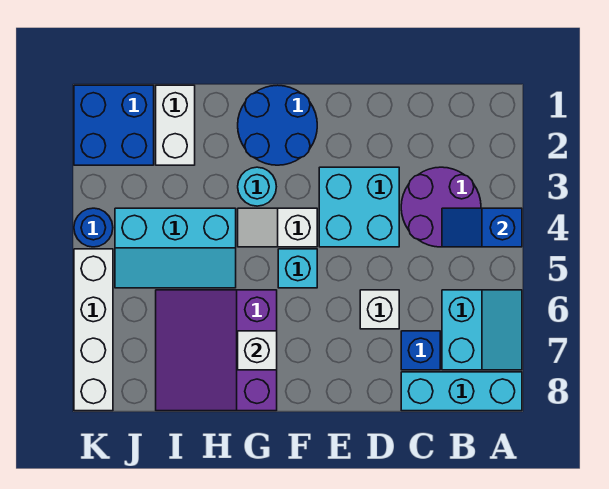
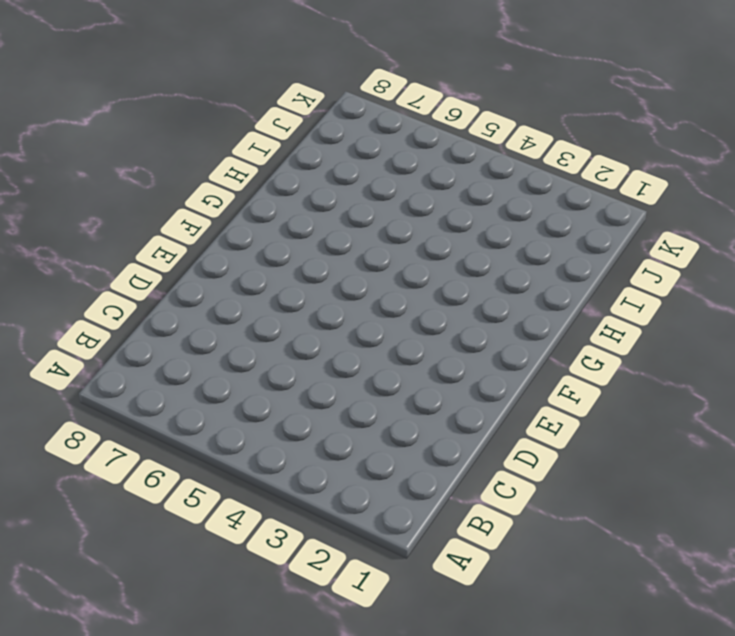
none -> cyan slope A6:B7 level 1 top B
none -> cyan brick A8:C8 level 1
none -> purple round brick B3:C4 level 1

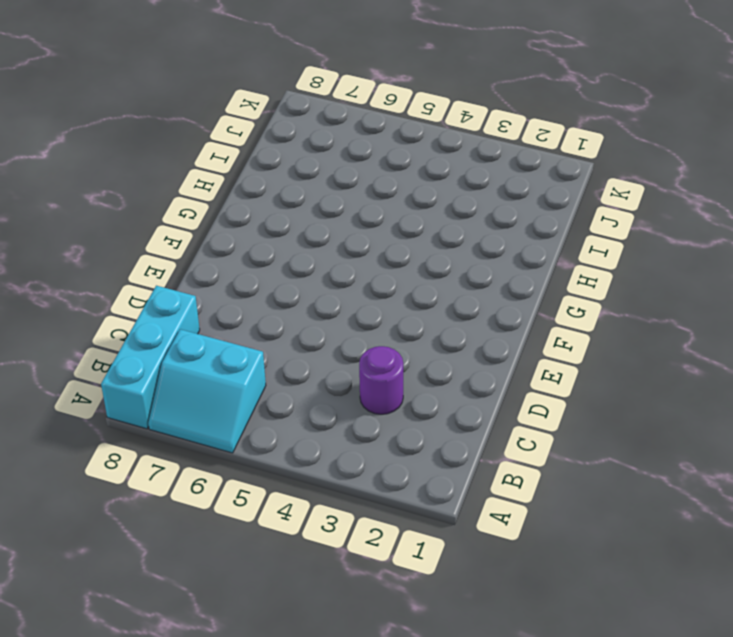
purple round brick C3 level 1 -> purple round brick B3:C4 level 1
none -> blue brick C7 level 1
none -> cyan brick D3:E4 level 1
none -> white brick D6 level 1

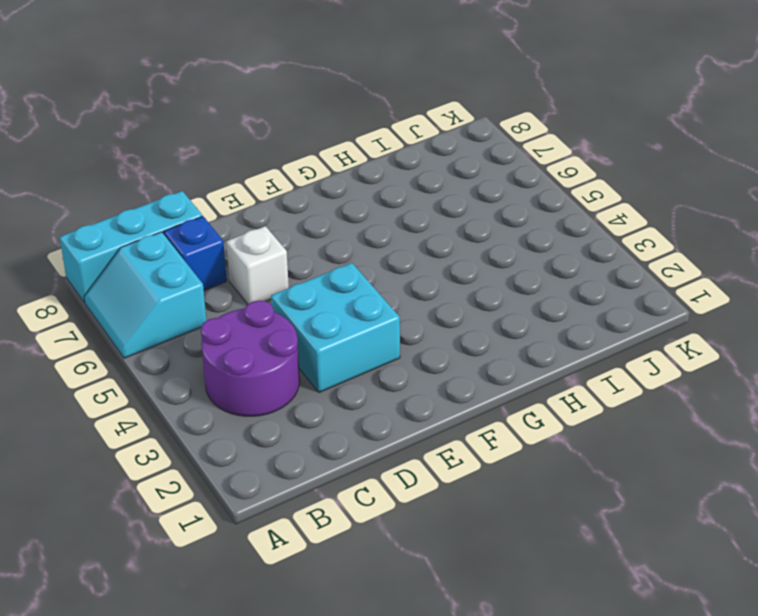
none -> blue round brick F1:G2 level 1
none -> white slope F4:G4 level 1 top F
none -> cyan brick F5 level 1

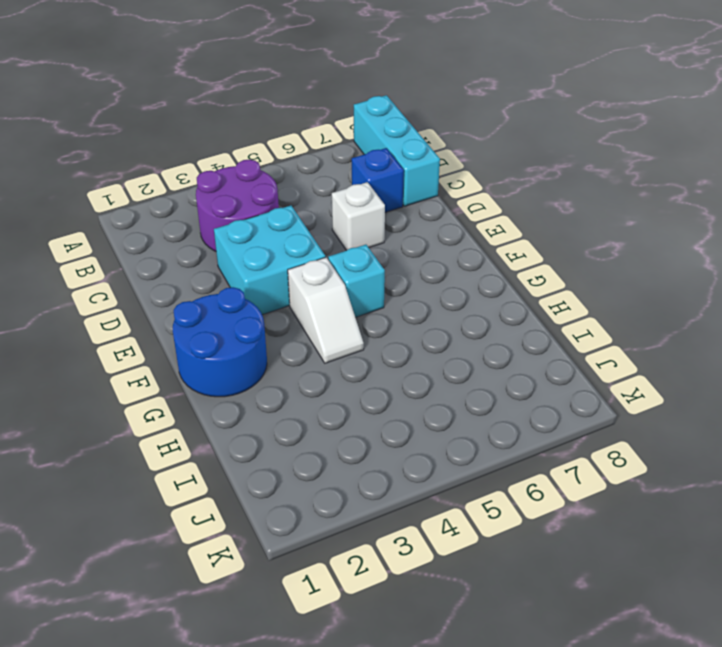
none -> cyan slope A6:B7 level 1 top B
none -> cyan round brick G3 level 1
none -> purple slope G6:I8 level 1 top G

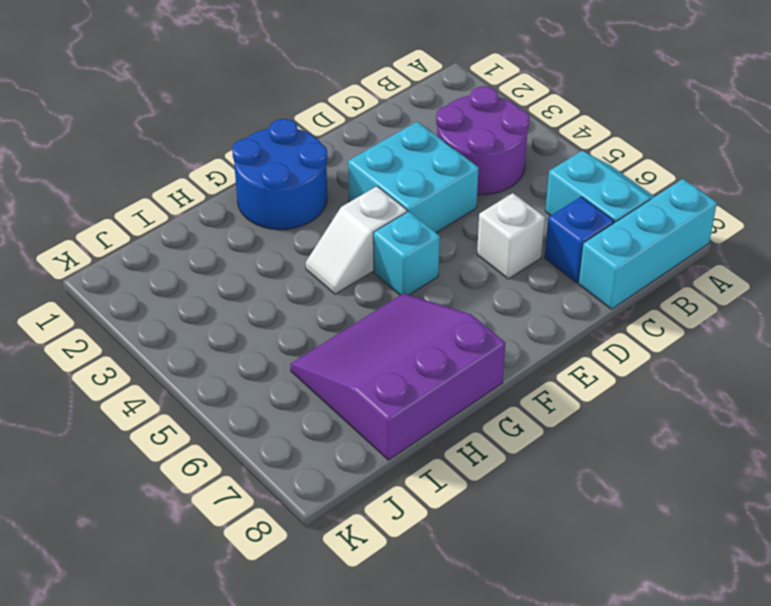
purple slope G6:I8 level 1 top 8 -> purple slope G6:I8 level 1 top G
none -> cyan round brick G3 level 1
none -> cyan slope H4:J5 level 1 top 4
none -> white brick I1:I2 level 1

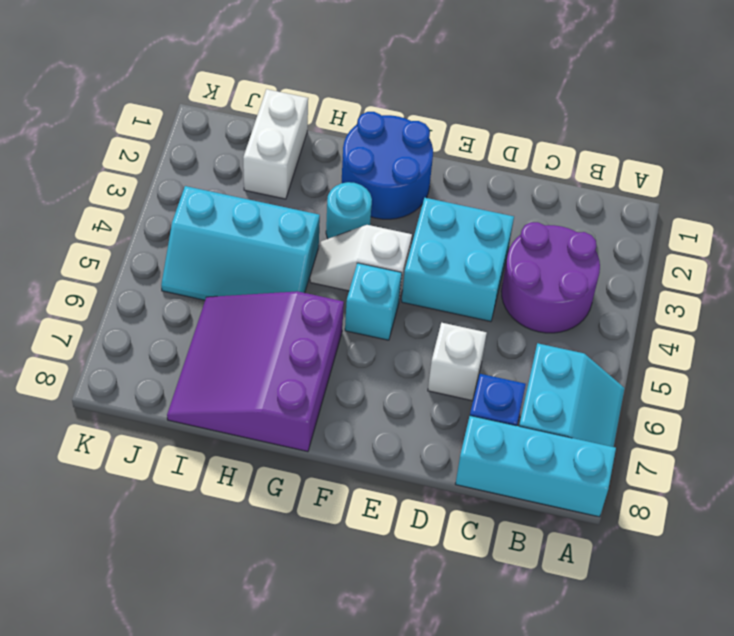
none -> blue brick J1:K2 level 1
none -> blue round brick K4 level 1
none -> white brick K5:K8 level 1

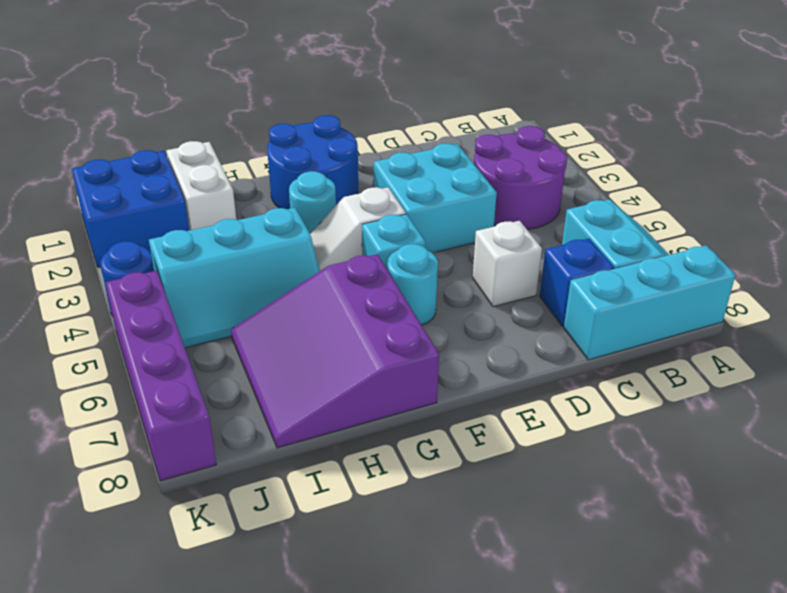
cyan round brick F6 level 1 -> none
purple brick K5:K8 level 1 -> white brick K5:K8 level 1
none -> blue slope A4:B4 level 2 top A
none -> white brick G7 level 2

